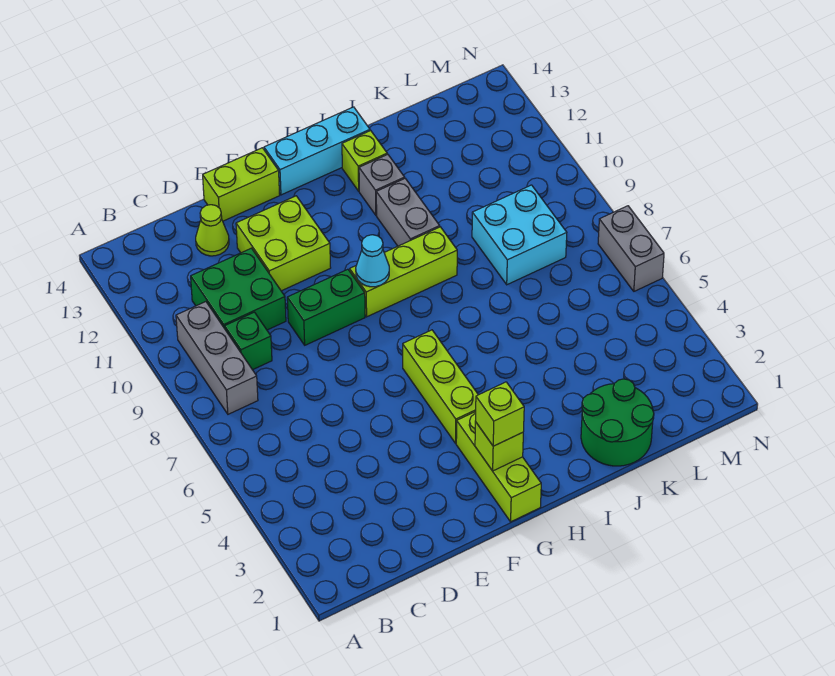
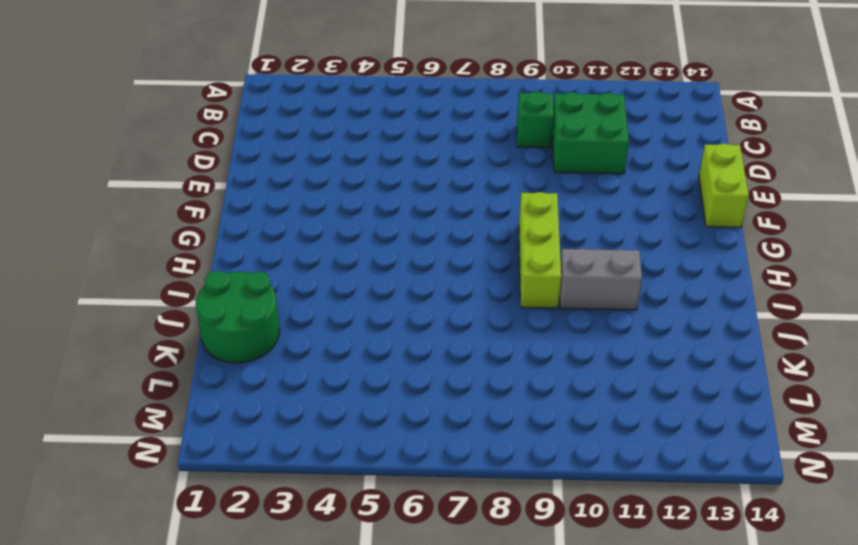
none -> grey brick B8:B10 level 1
none -> lime cone D13 level 1
none -> green brick E9:F9 level 1

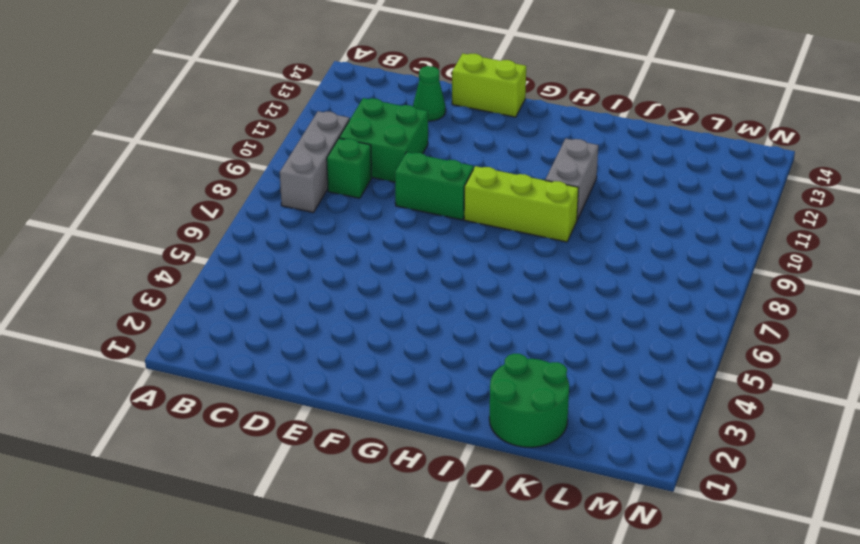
green cone D13 level 1 -> lime cone D13 level 1
none -> lime brick E11:F12 level 1
none -> lime brick G1:G3 level 1
none -> lime brick G4:G6 level 1

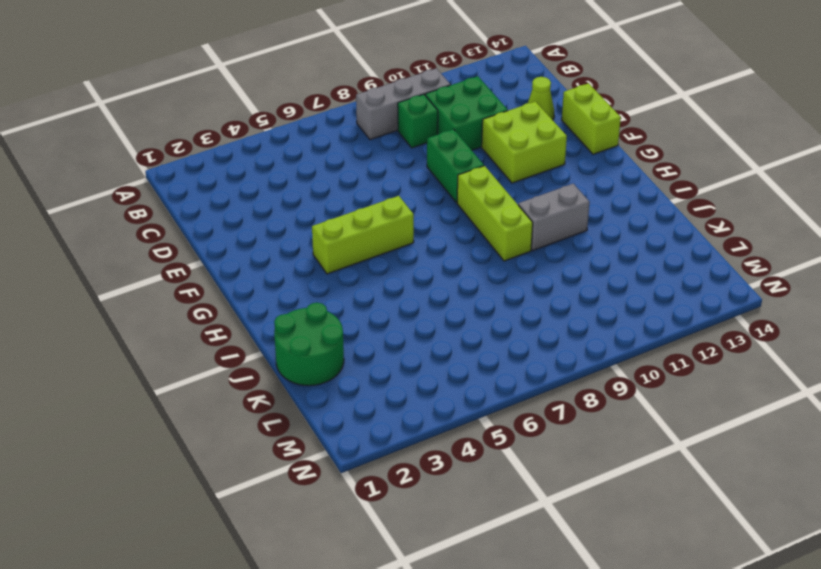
none -> lime brick G1:G3 level 1
none -> cyan brick G14:I14 level 1
none -> grey brick I12 level 1

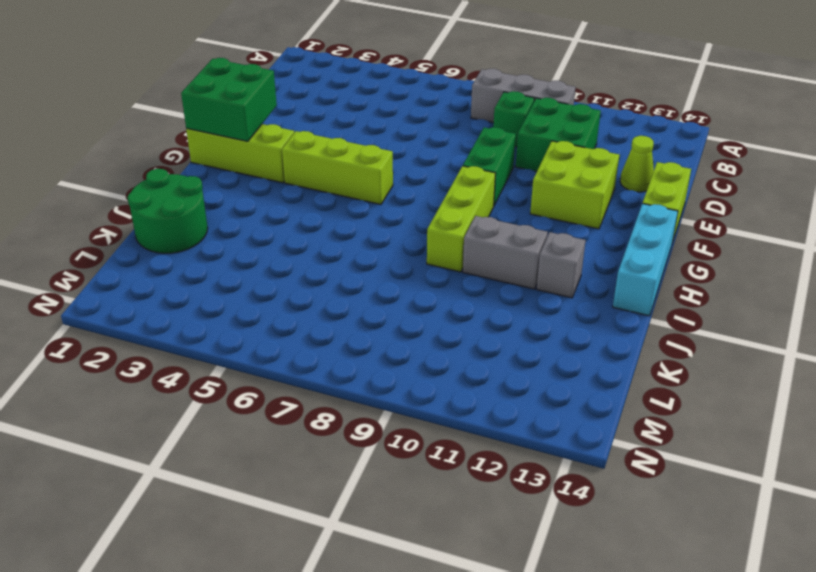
green brick F1:G2 level 2 -> lime brick G2 level 2
none -> lime brick I13 level 1
none -> cyan brick K8:L9 level 1
none -> grey brick N6:N7 level 1

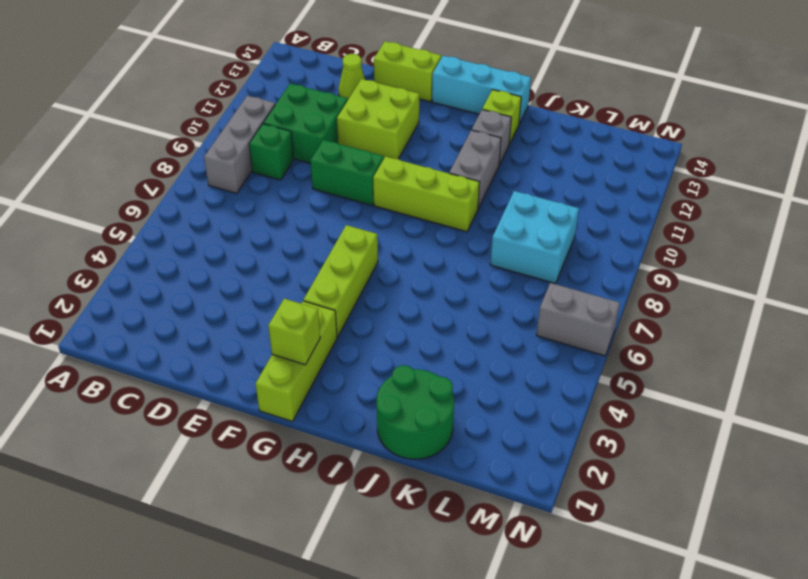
grey brick M6:N6 level 1 -> grey brick N6:N7 level 1
none -> cyan cone G9 level 2
none -> lime brick G2 level 3

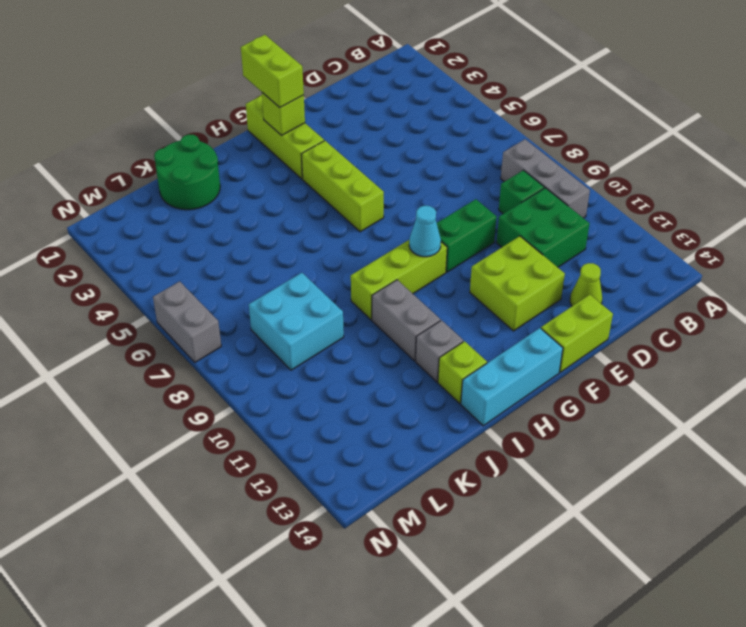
lime brick G1:G2 level 3 -> lime brick G2 level 3

